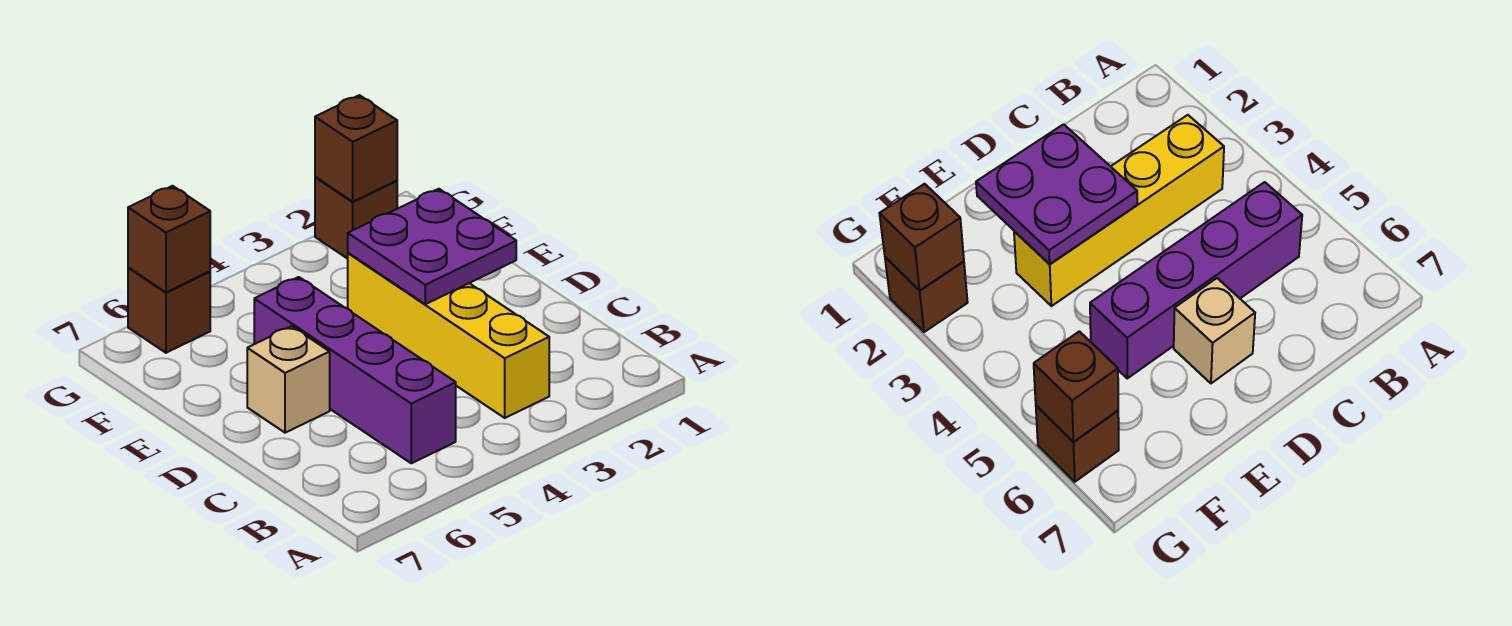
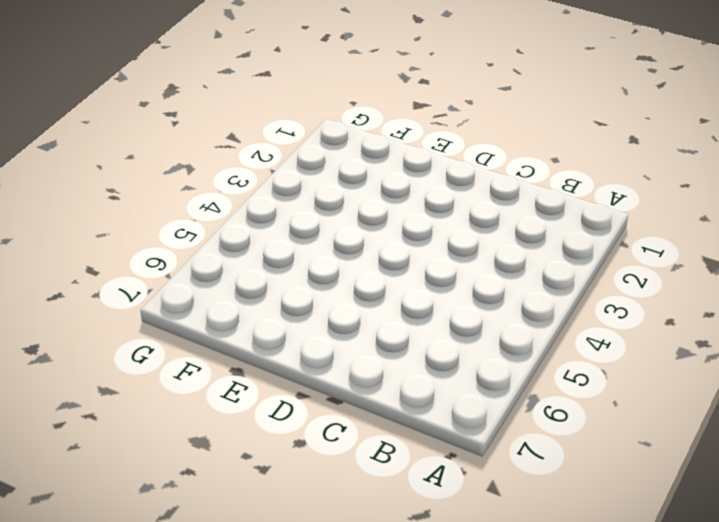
none -> yellow brick B3:E3 level 1
none -> purple brick B5:E5 level 1

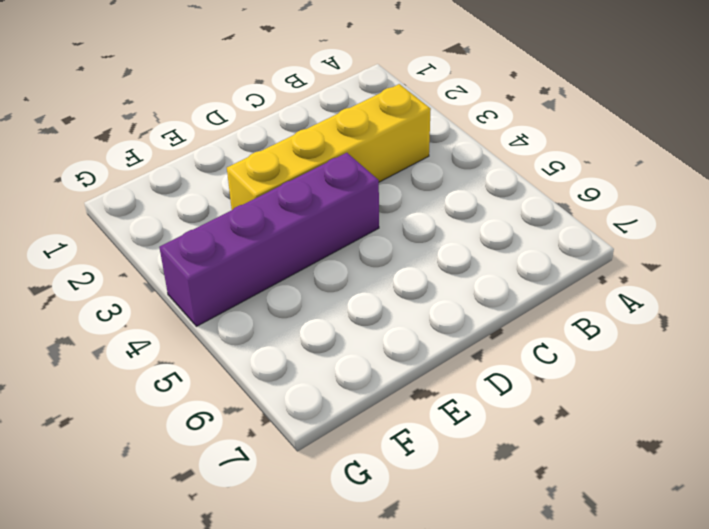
purple brick D4:G4 level 1 -> purple brick B5:E5 level 1
none -> tan brick D6 level 1
none -> brown brick G2 level 1

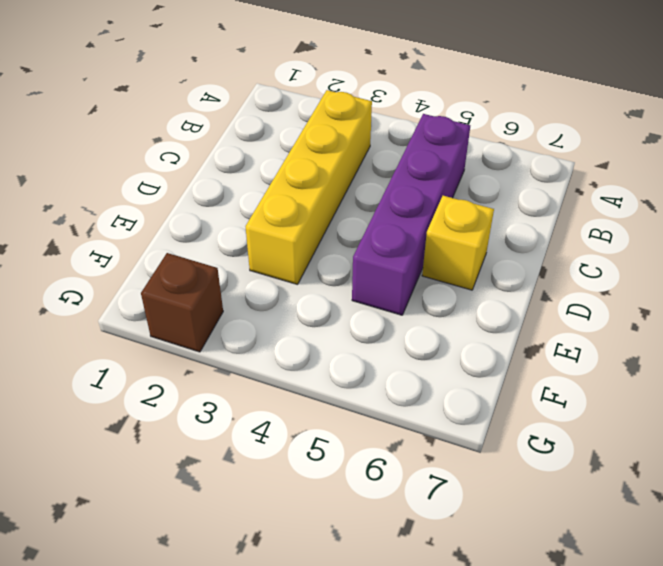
yellow brick D6 level 1 -> tan brick D6 level 1
none -> brown brick G6 level 1
none -> purple plate D2:E3 level 2

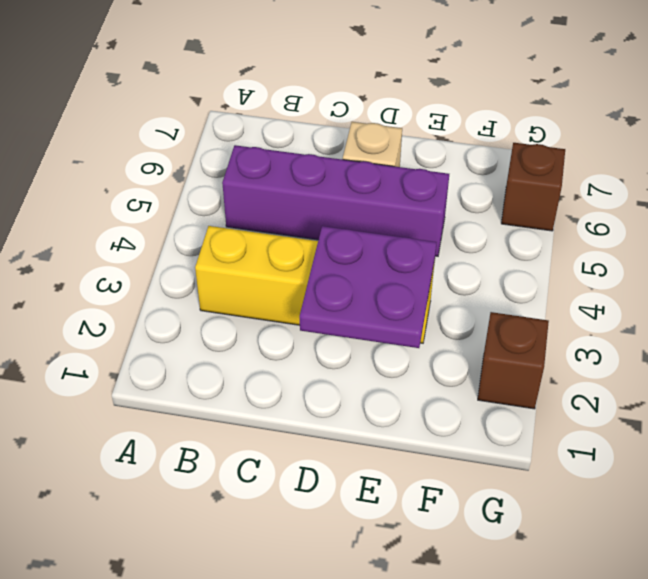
none -> brown brick G2 level 2
none -> brown brick G6 level 2

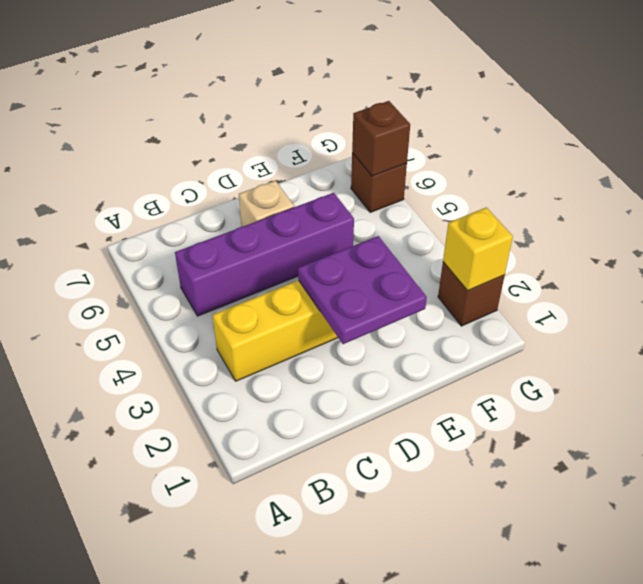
yellow brick G2 level 2 -> brown brick G2 level 2

